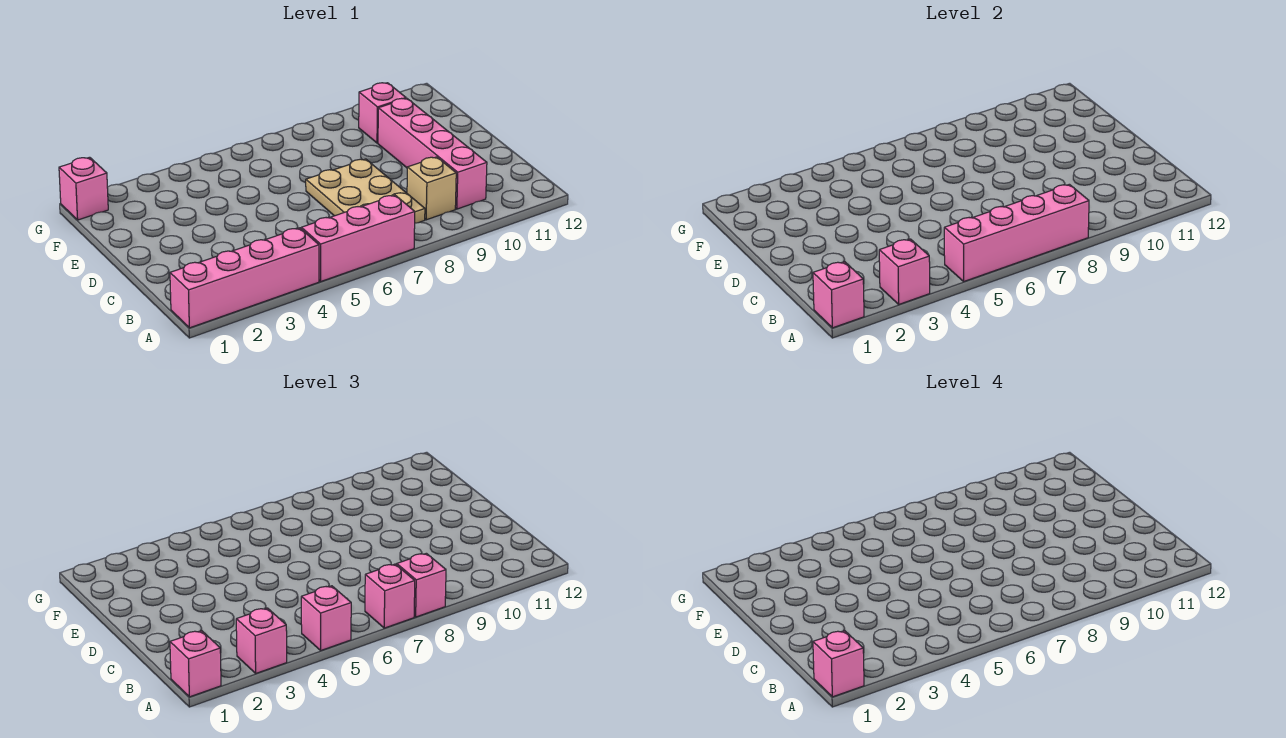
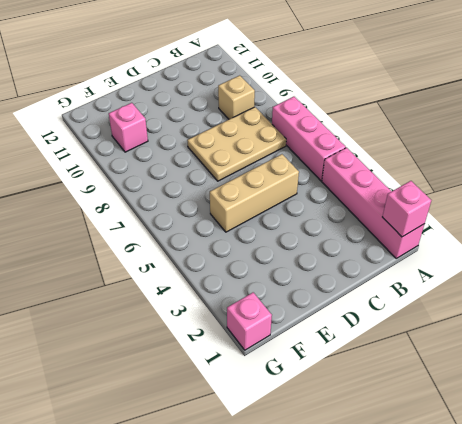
tan brick C5:E5 level 1 -> none
none -> pink brick B10:E10 level 1
none -> pink brick A3 level 2
none -> pink brick A5:A8 level 2

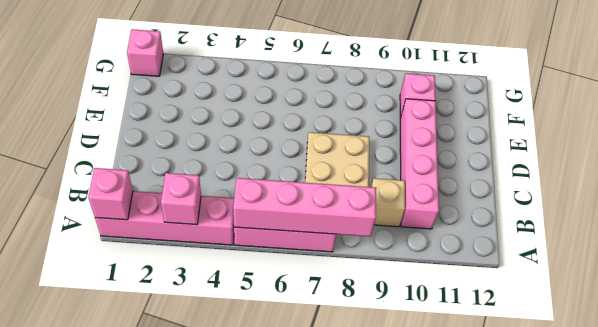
none -> pink brick A1 level 3
none -> pink brick A3 level 3
none -> pink brick A5 level 3

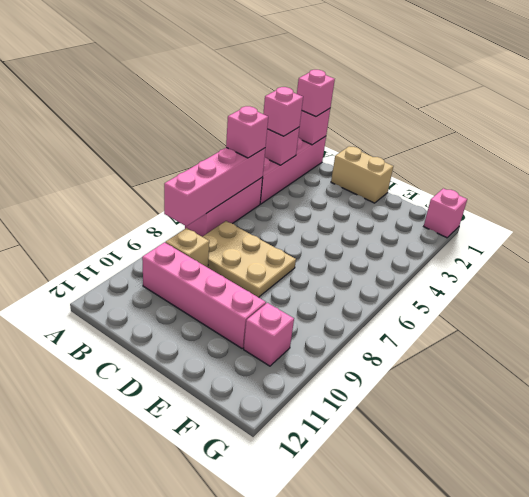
tan brick C1:D1 level 1 -> none
none -> pink brick A7 level 3
none -> pink brick A8 level 3
none -> pink brick A1 level 4

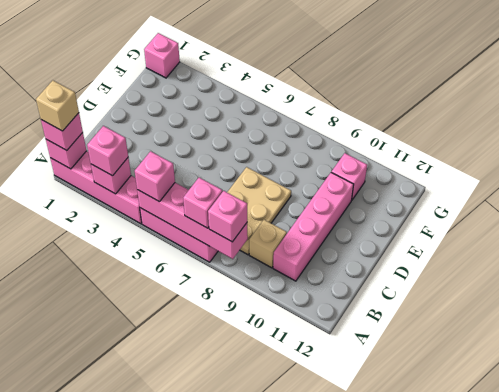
tan brick A1 level 4 -> pink brick A1 level 4

